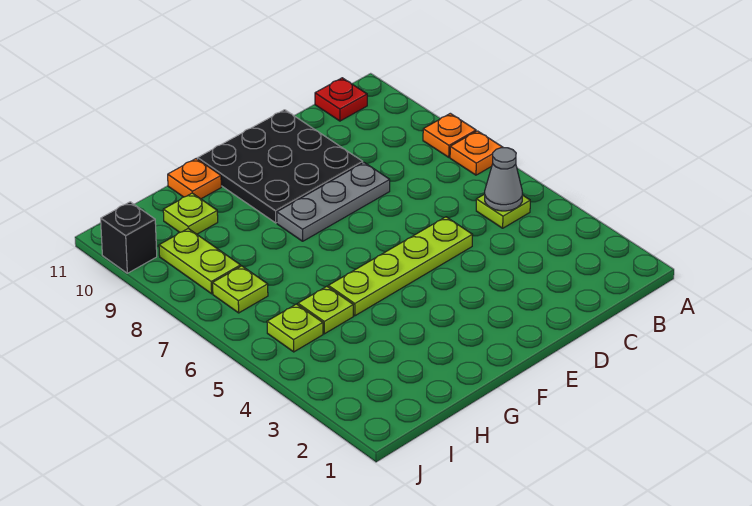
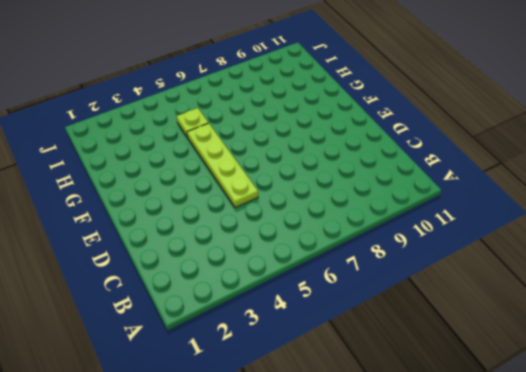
none -> orange plate A7 level 1
none -> orange plate A8 level 1
none -> lime plate B5 level 1

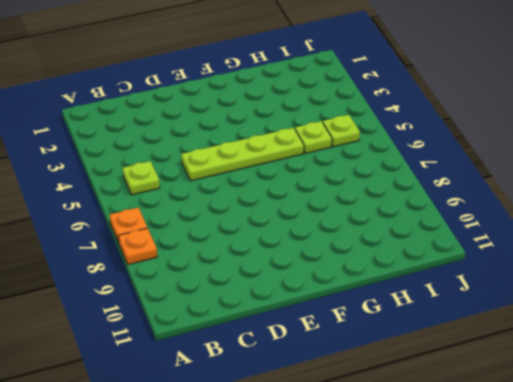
none -> red plate B11 level 1
none -> grey plate D8:F8 level 1
none -> black plate D9:F11 level 1

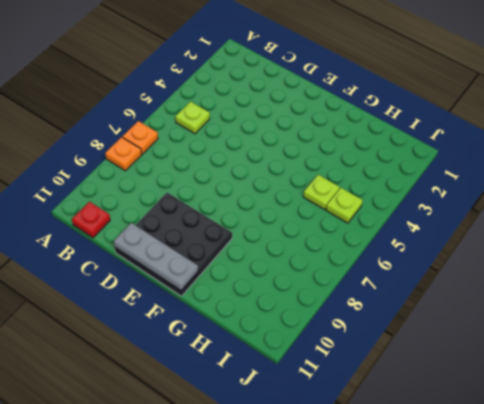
grey plate D11:F11 level 2 -> grey plate D8:F8 level 1
none -> lime plate D5:G5 level 1
none -> orange plate G11 level 1
none -> lime plate H10 level 1

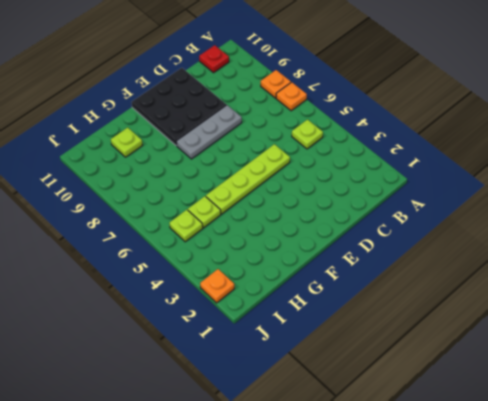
orange plate J2 level 1 -> orange plate G11 level 1
none -> lime plate I7 level 1
none -> lime plate I8:I9 level 1
none -> black brick J10 level 1

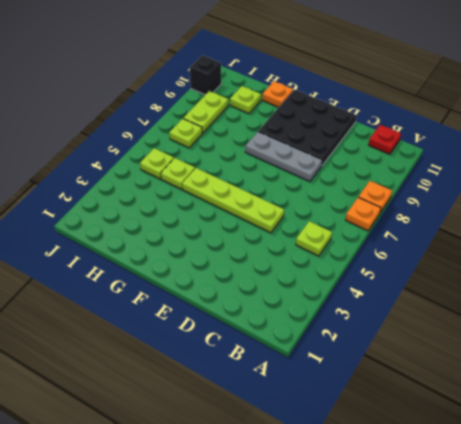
none -> grey cone B5 level 2

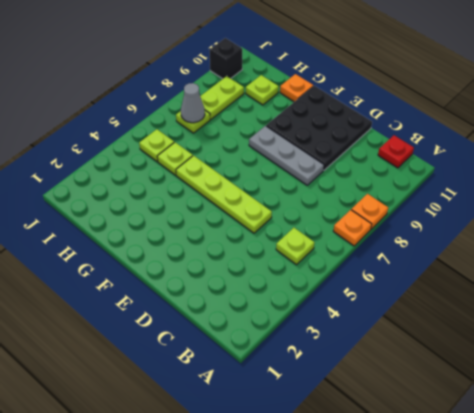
grey cone I7 level 2 -> grey cone B5 level 2

